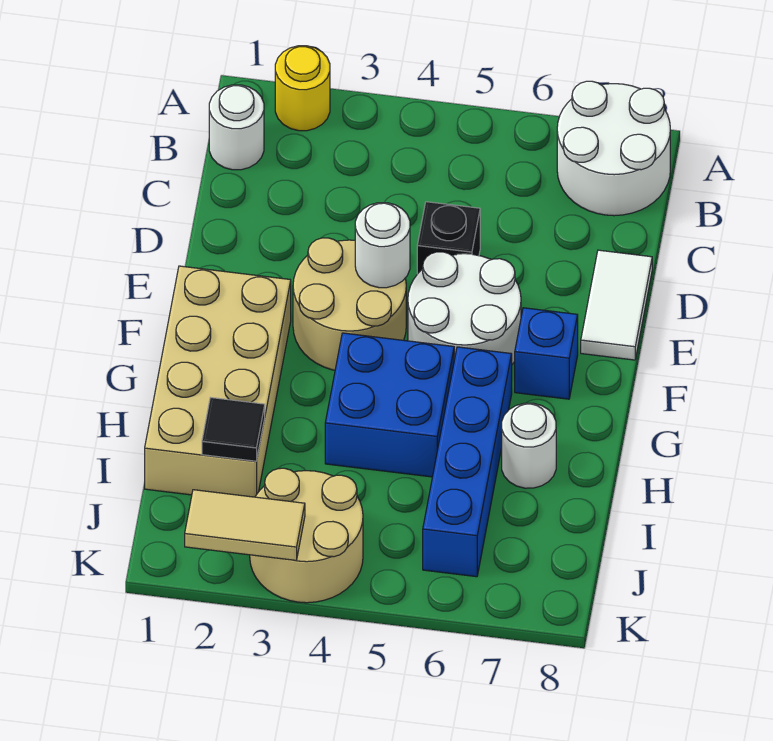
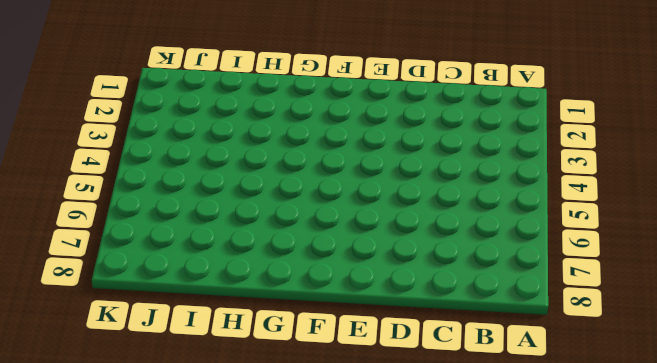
none -> yellow round brick A2 level 1
none -> white round brick A7:B8 level 1
none -> white round brick B1 level 1

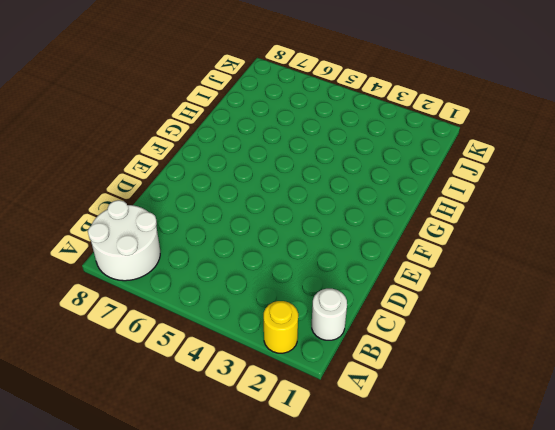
none -> black brick D5 level 1
none -> white tile D8:E8 level 1
none -> tan round brick E3:F4 level 1

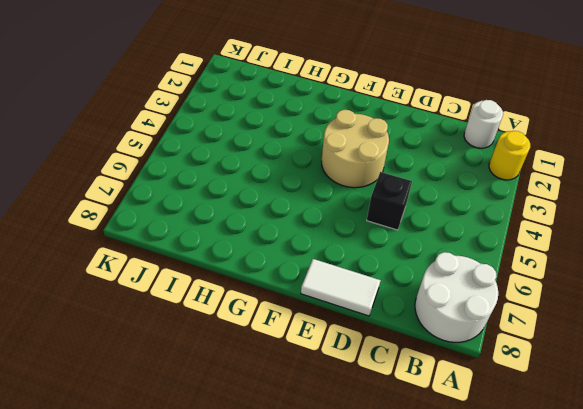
none -> white round brick E5:F6 level 1
none -> tan brick F1:I2 level 1
none -> blue brick F7 level 1

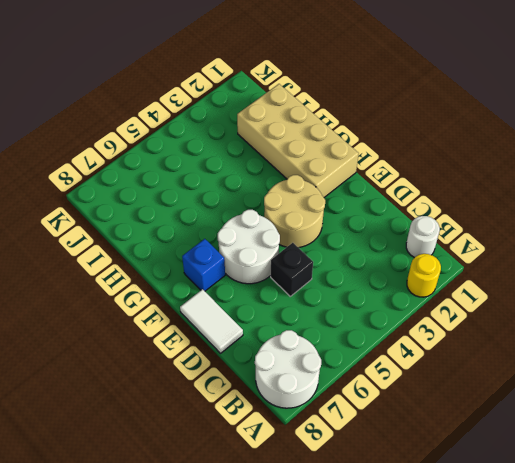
none -> blue brick G4:H5 level 1
none -> blue brick G6:J6 level 1
none -> white round brick H7 level 1

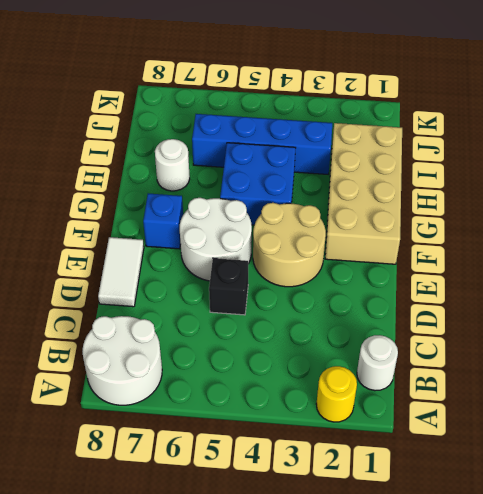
blue brick I3:I6 level 1 -> blue brick G6:J6 level 1
none -> tan round brick J3:K4 level 1
none -> white round brick E4 level 2
none -> black tile I2 level 2

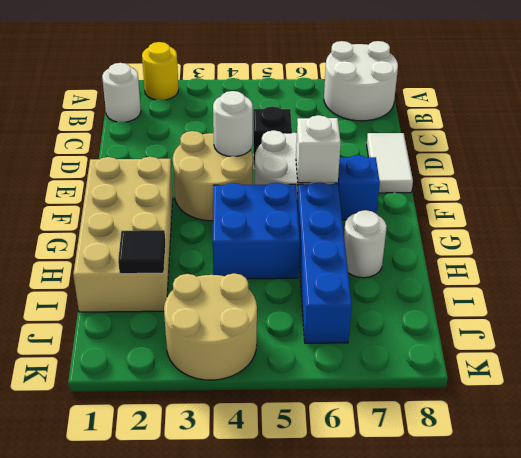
white brick F6 level 2 -> none
none -> tan tile K2:K3 level 2

